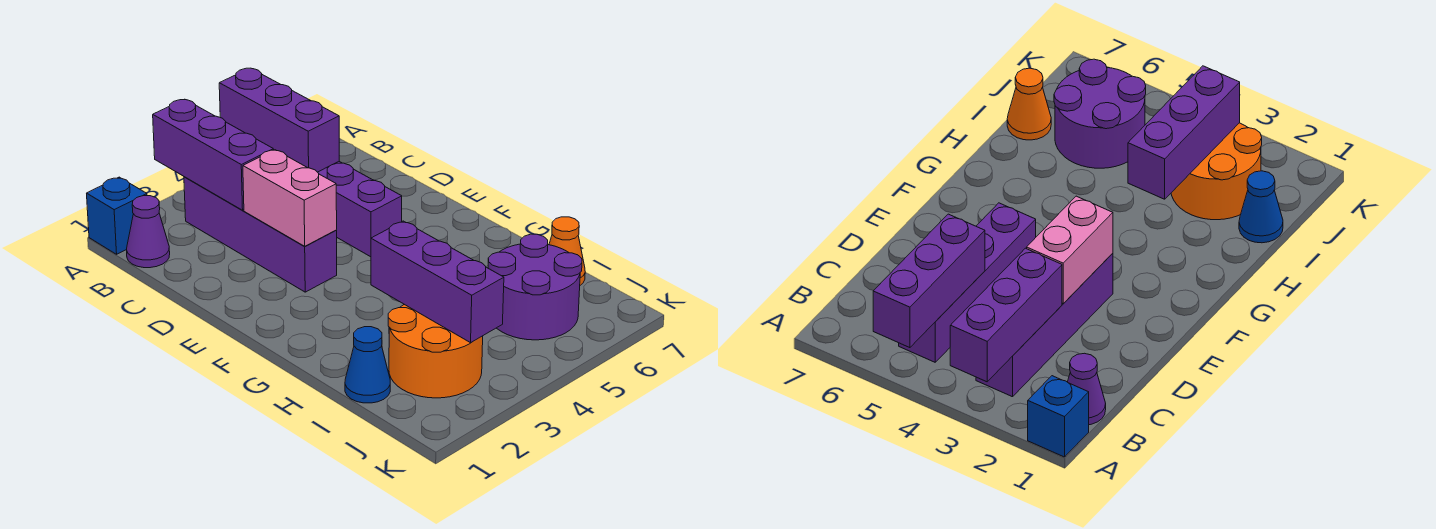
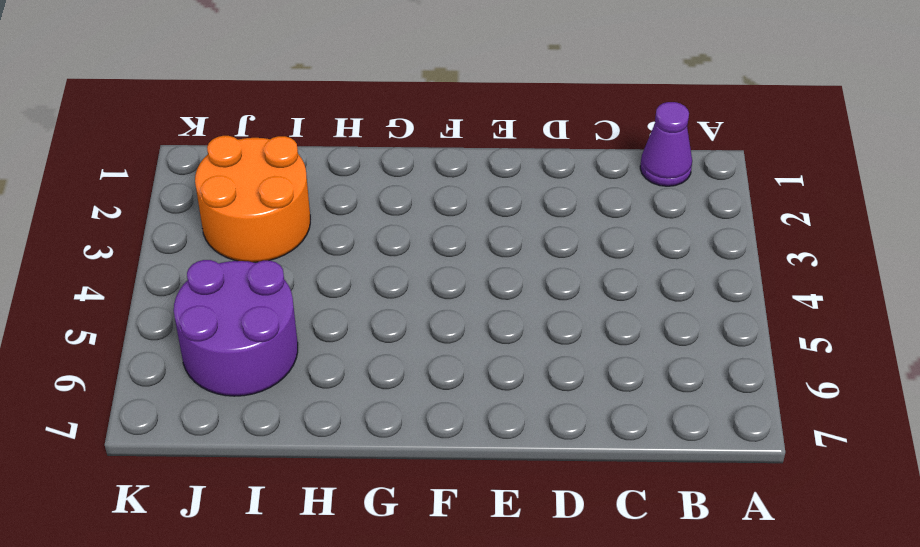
none -> blue brick A1 level 1
none -> purple brick B3:E3 level 1
none -> purple brick B5:E5 level 1

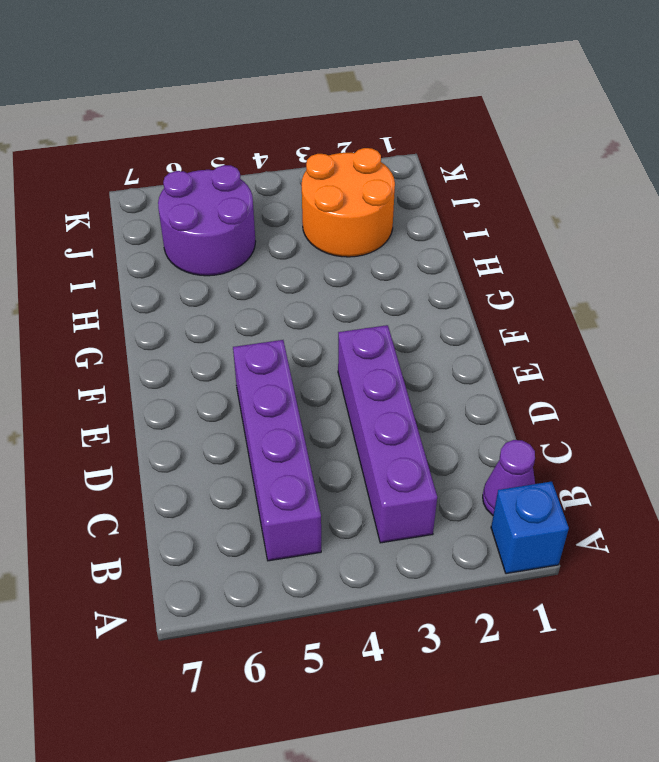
none -> blue cone I1 level 1
none -> orange cone I7 level 1
none -> purple brick A3:C3 level 2

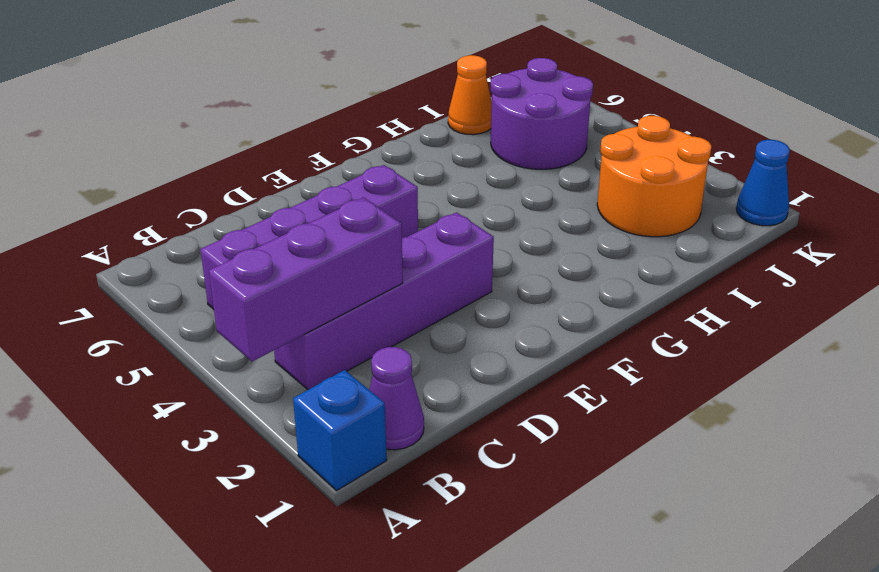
blue cone K1 level 1 -> blue cone I1 level 1
none -> purple brick A5:C5 level 2
none -> pink brick D3:E3 level 2
none -> purple brick H3:J3 level 2

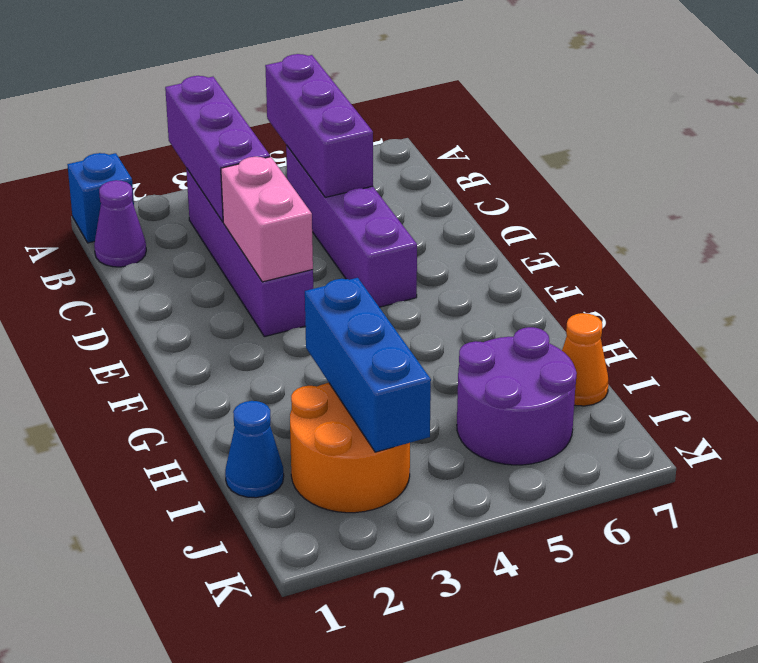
blue brick H3:J3 level 2 -> purple brick H3:J3 level 2

